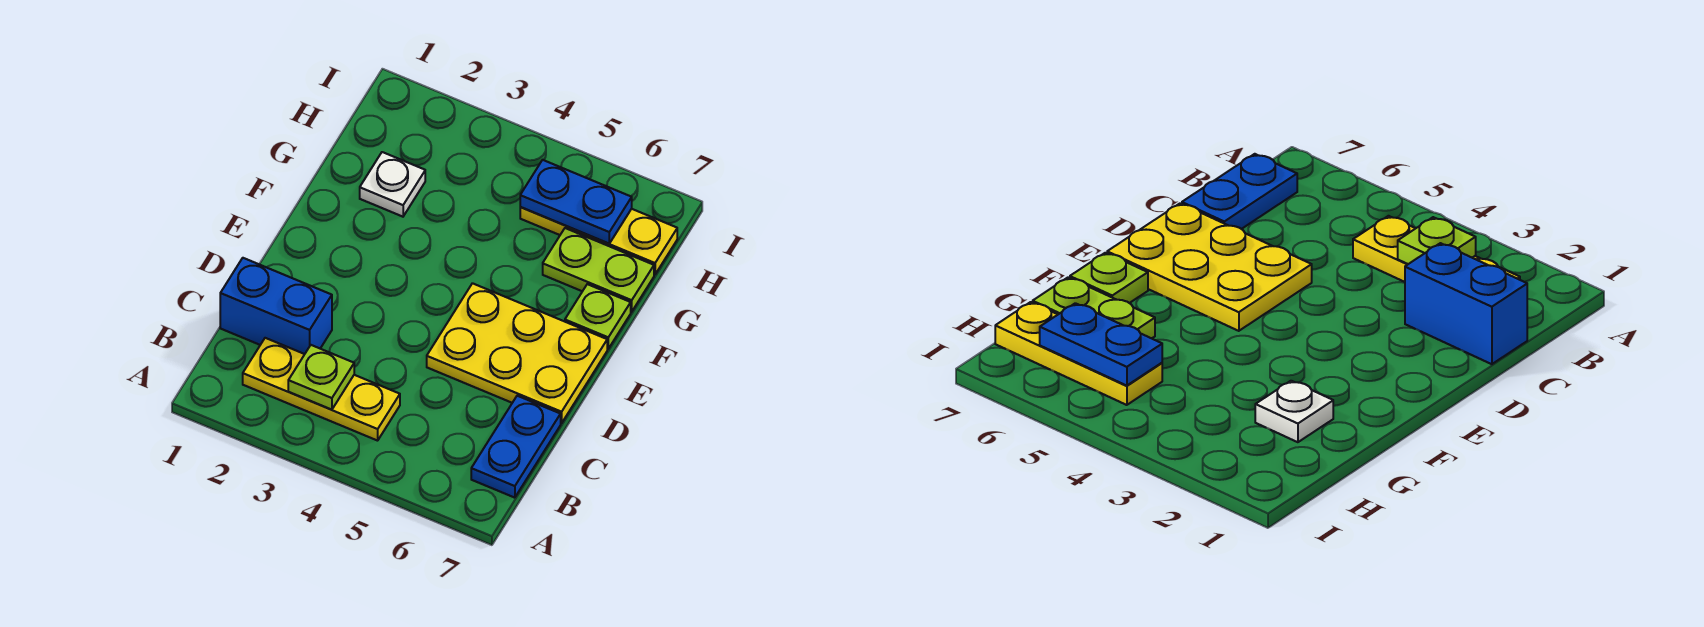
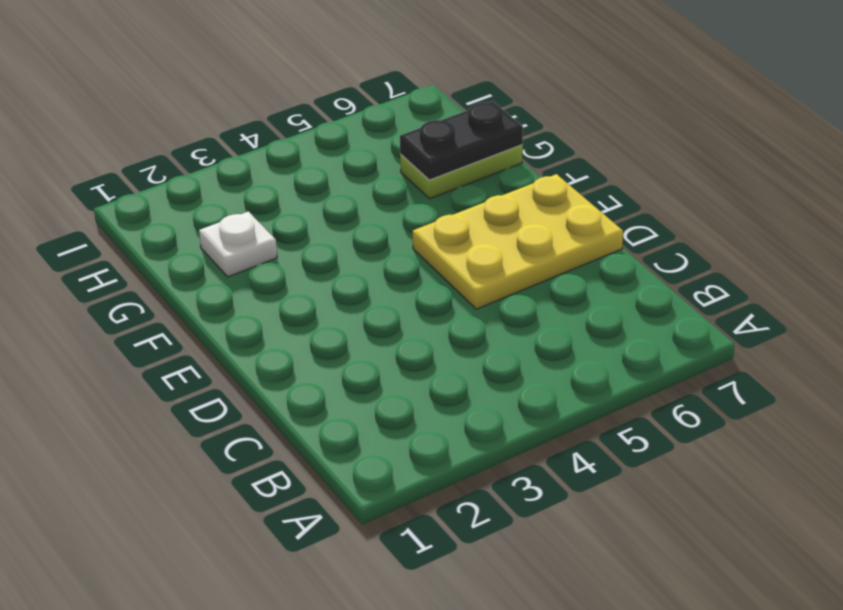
black plate G6:G7 level 2 -> none
none -> yellow plate B2:B4 level 1
none -> blue plate B7:C7 level 1

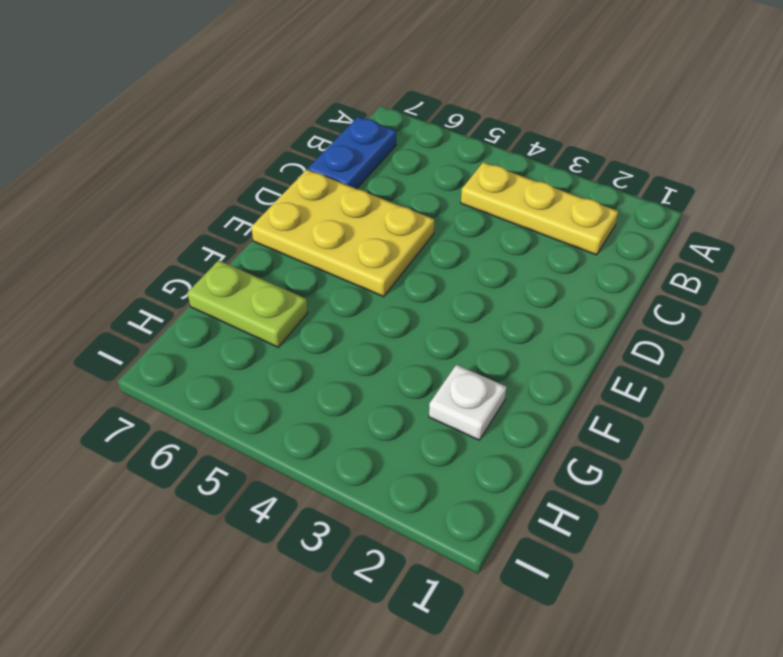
none -> blue brick C1:C2 level 1
none -> lime plate F7 level 1

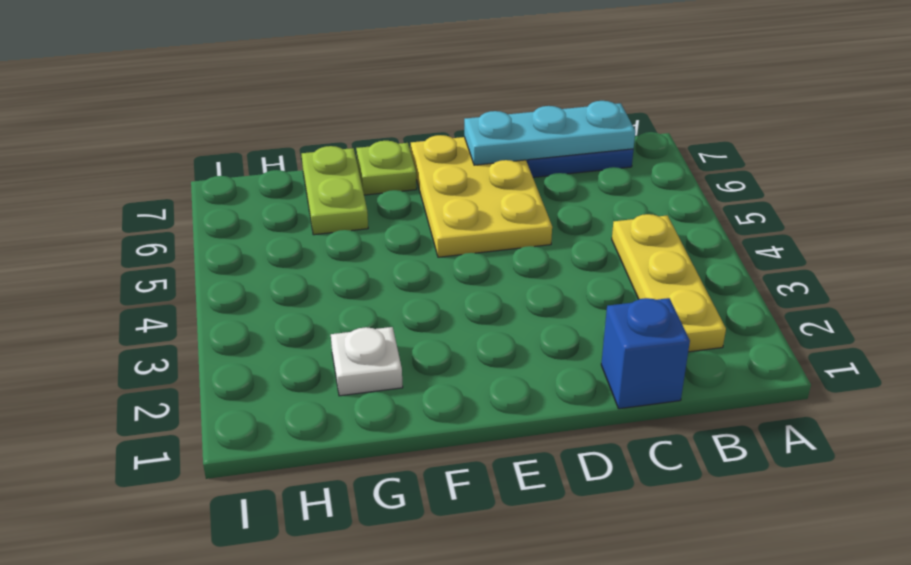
cyan plate B7:D7 level 2 -> none
blue brick C1 level 1 -> blue brick C1:C2 level 1
none -> yellow plate H5:H7 level 1
none -> lime plate B3 level 2

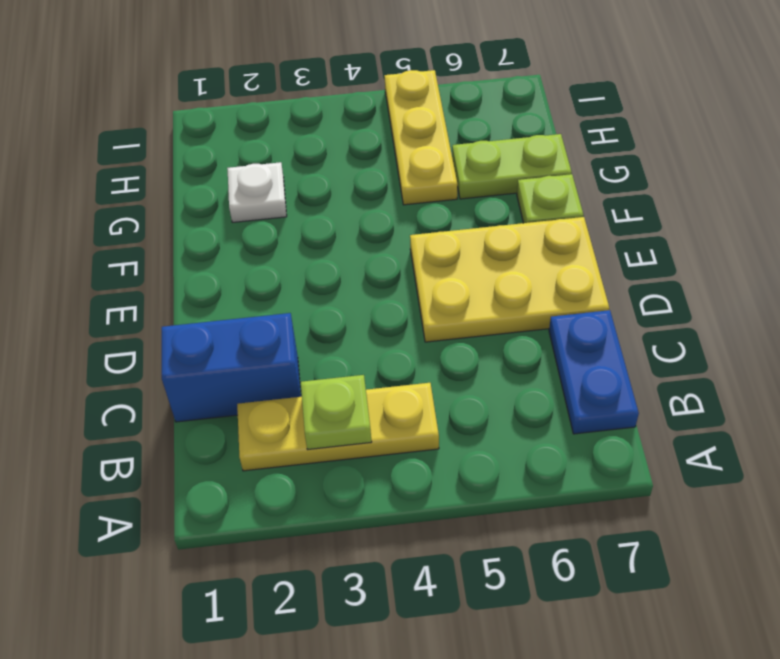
yellow plate G5:I5 level 1 -> yellow plate H5:H7 level 1
none -> blue plate H5:H6 level 2

